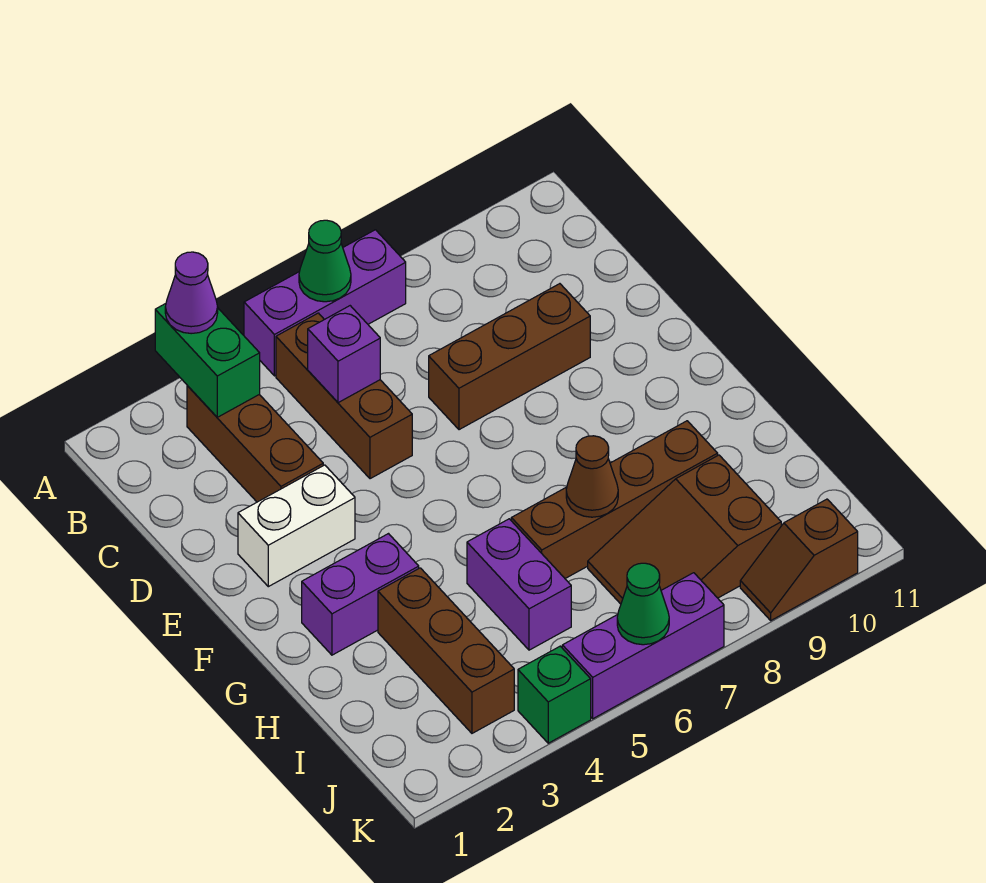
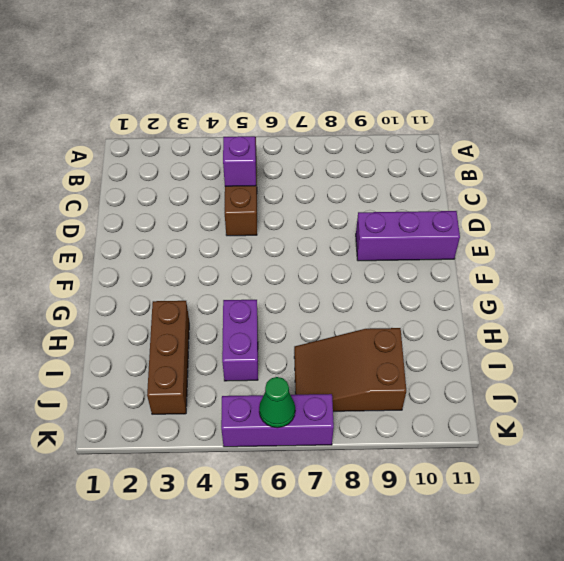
purple brick E9:E11 level 1 -> purple brick A5:A7 level 1
none -> brown brick B3:D3 level 1
none -> brown brick D7:D9 level 1
none -> white brick E2:E3 level 1

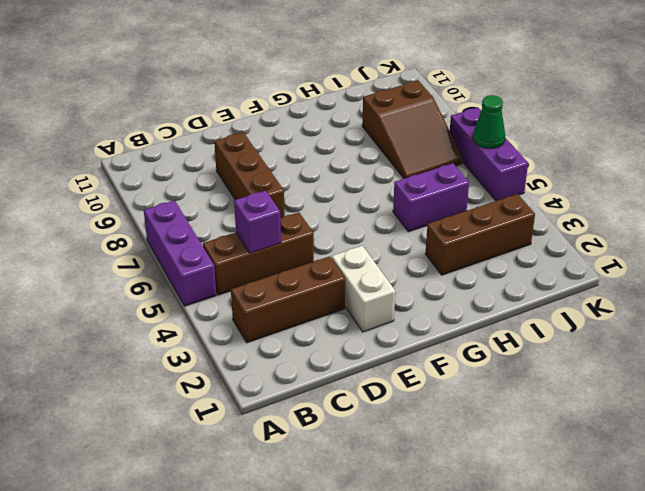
none -> purple brick G2:G3 level 1
none -> brown brick H6:H9 level 1
none -> green brick K4 level 1

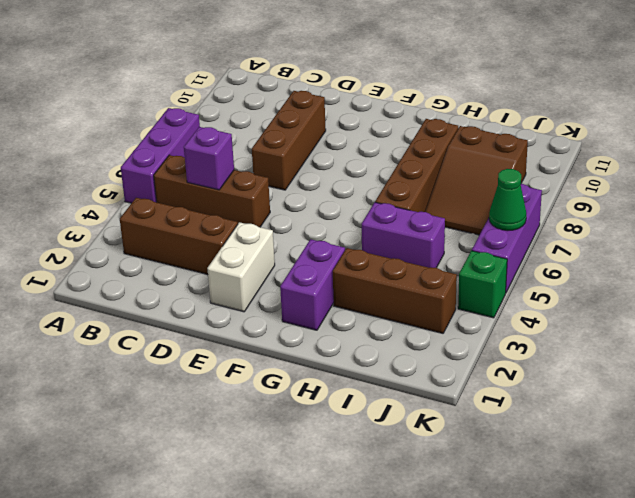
none -> brown slope K9:K10 level 1 top 10
none -> green brick A3:B3 level 2
none -> green cone A6 level 2

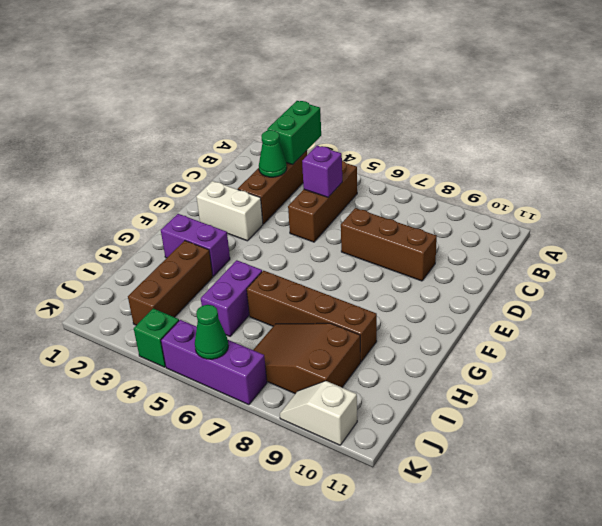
green cone C3 level 2 -> green cone A6 level 2
white slope K9:K10 level 1 top 10 -> brown slope K9:K10 level 1 top 10
none -> purple brick A5:A7 level 1
none -> brown cone H7 level 2
none -> purple cone A3 level 3

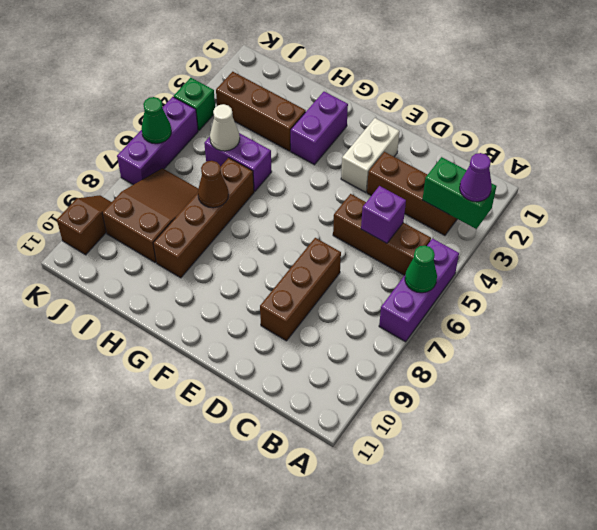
white cone I5 level 2 -> none

